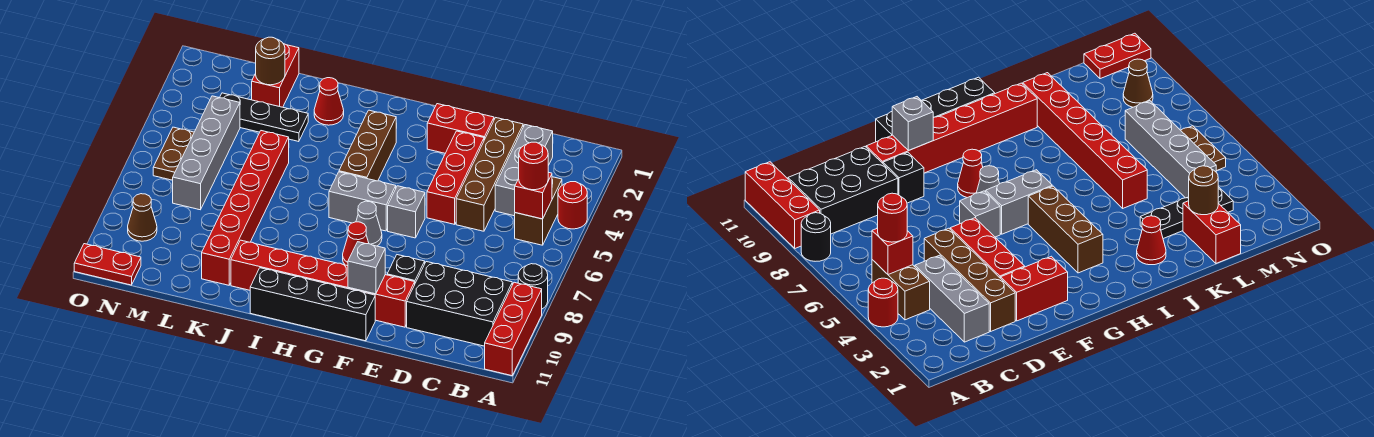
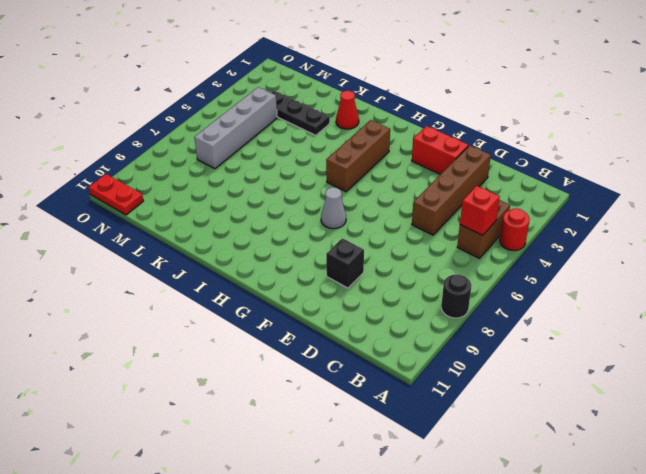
none -> red brick A9:A11 level 1
none -> black brick B9:D10 level 1
none -> grey brick C2:C4 level 1

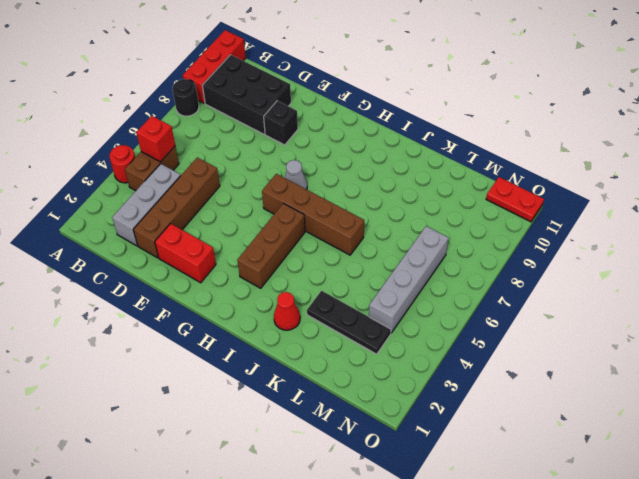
brown brick G6:J6 level 1 -> grey brick G6:H6 level 1
none -> red brick E3:E5 level 1
none -> red brick E10:J10 level 1
none -> grey brick F6 level 1

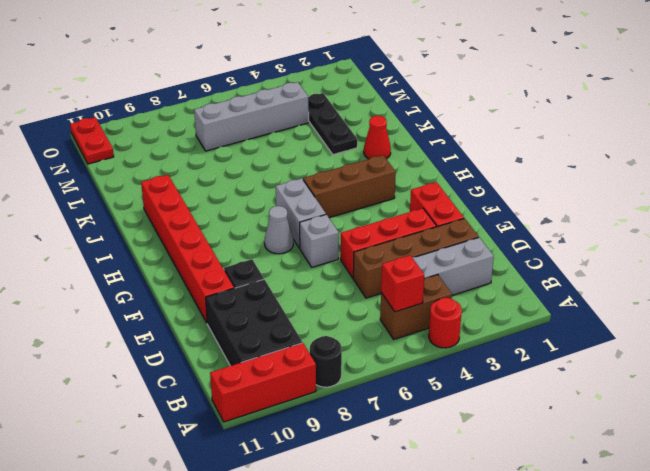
none -> black brick F11:I11 level 1
none -> red cone G8 level 1
none -> red brick K5:K10 level 1

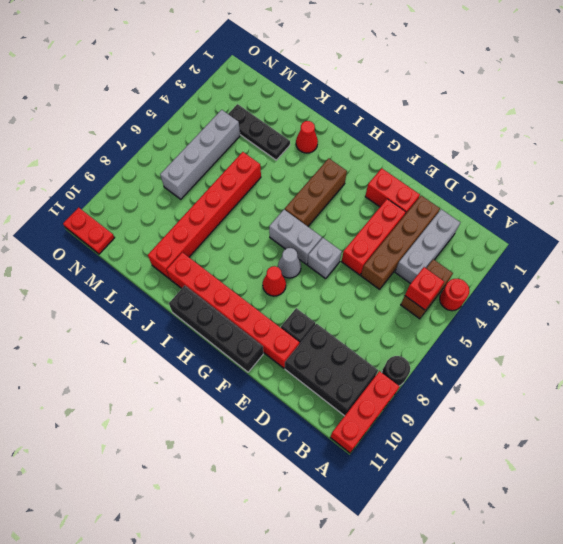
none -> red brick L1:L2 level 1
none -> brown plate N5:N6 level 1
none -> brown cone N9 level 1

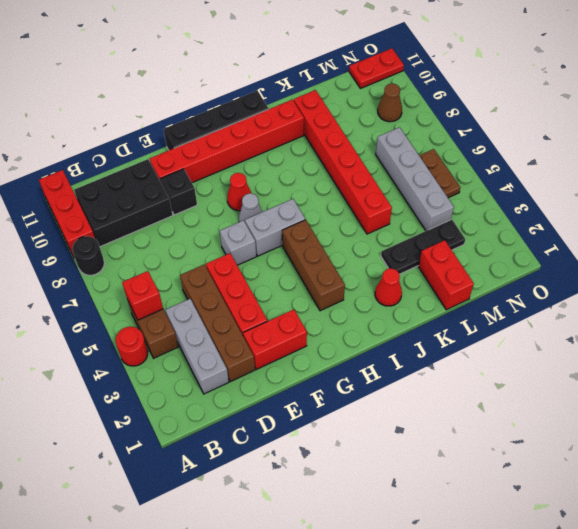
none -> grey brick F10 level 2
none -> brown round brick L2 level 2
none -> red round brick B5 level 3

